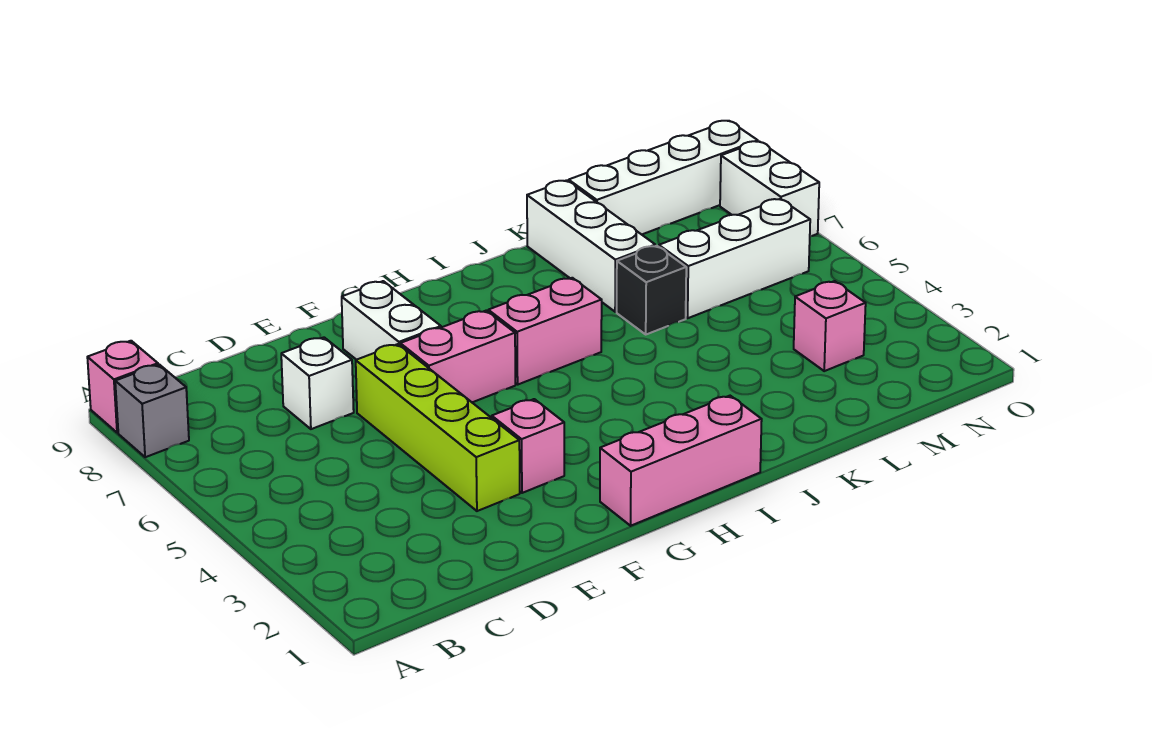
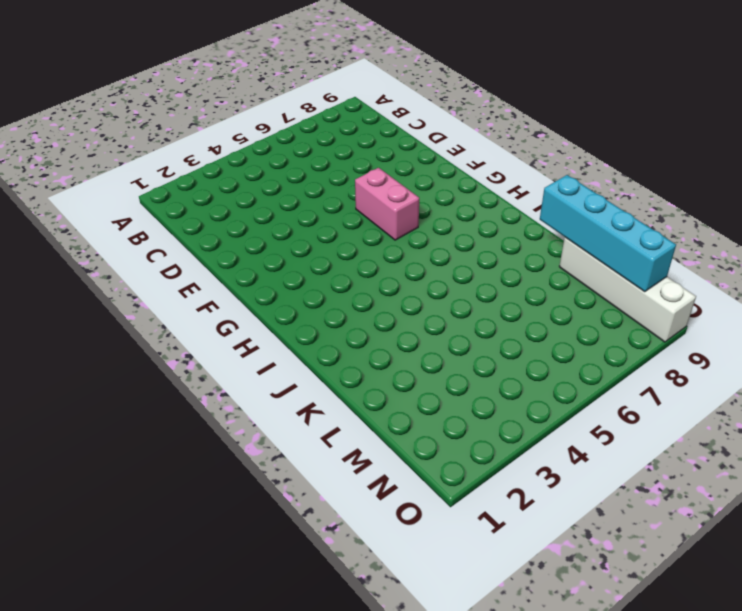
cyan brick K9:N9 level 2 -> none
none -> grey brick A8 level 1
none -> pink brick A9 level 1
none -> white brick D7 level 1

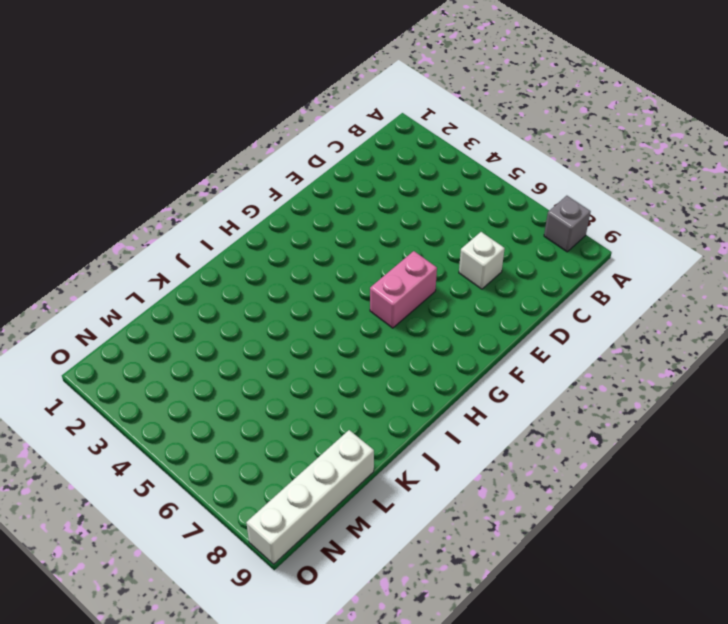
none -> pink brick A9 level 1
none -> lime brick E3:E6 level 1
none -> pink brick F3 level 1

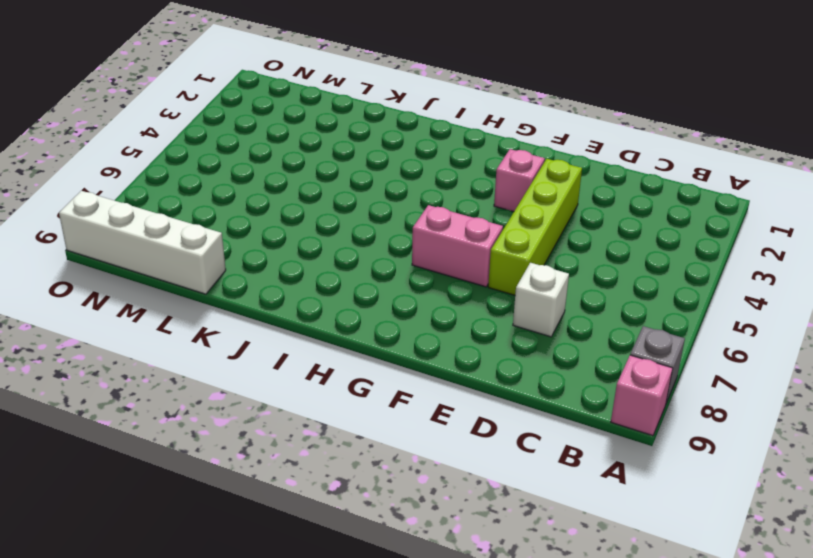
none -> white brick F7:F8 level 1
none -> pink brick G1:I1 level 1
none -> pink brick H6:I6 level 1

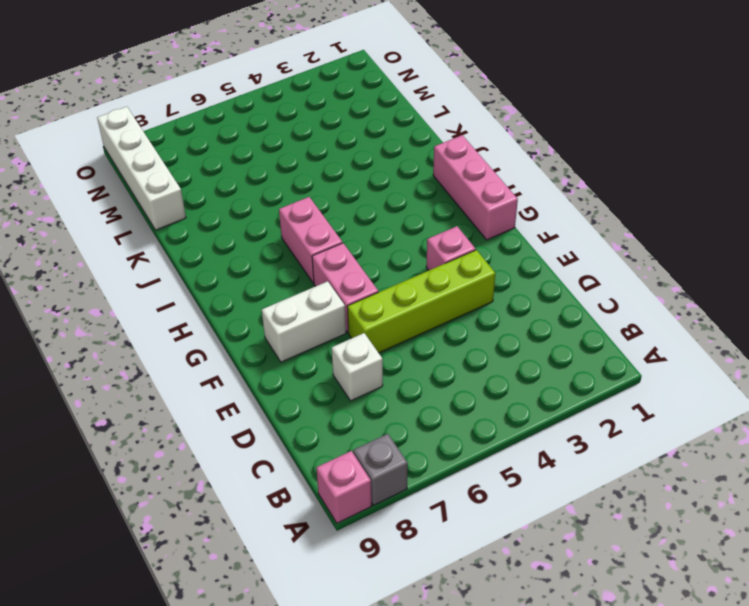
none -> black brick K6 level 1
none -> white brick K7:K9 level 1
none -> white brick L6:N6 level 1

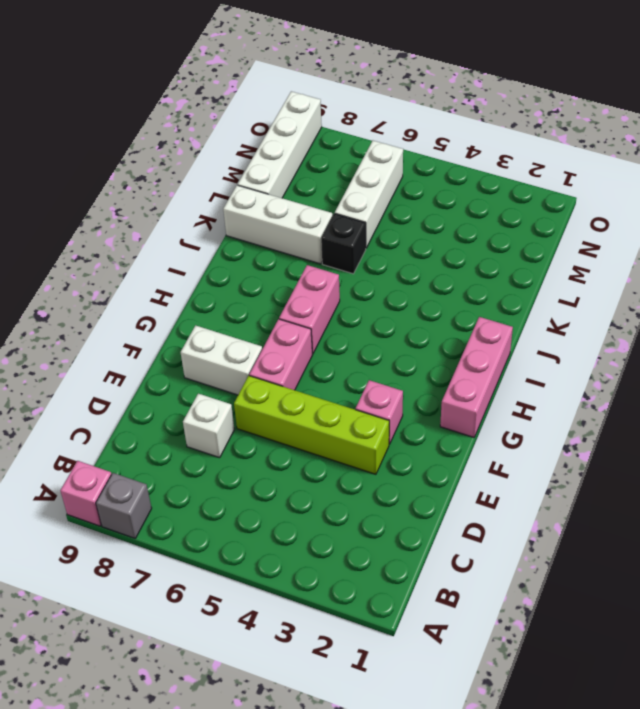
none -> pink brick M3 level 1
none -> white brick O7:O8 level 1

